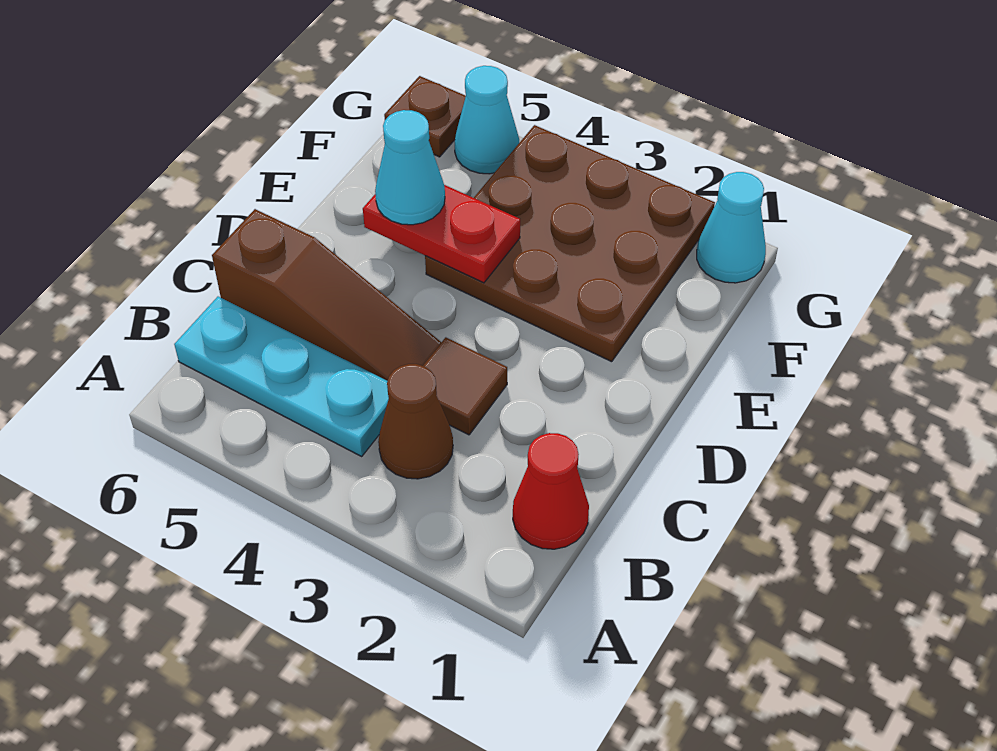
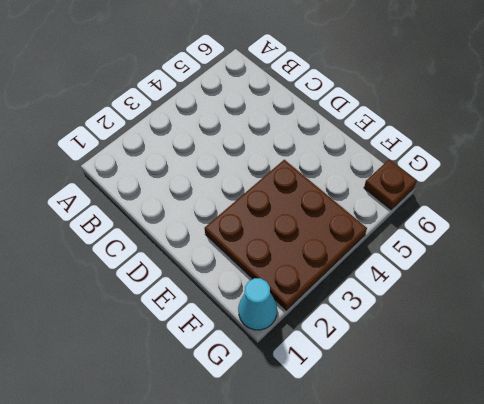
none -> red cone B1 level 1
none -> brown cone B3 level 1

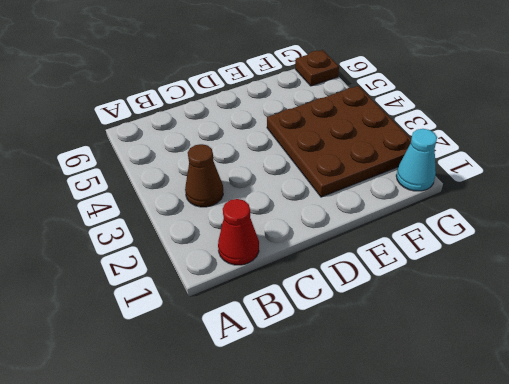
none -> cyan plate B4:B6 level 1
none -> brown tile C3 level 1

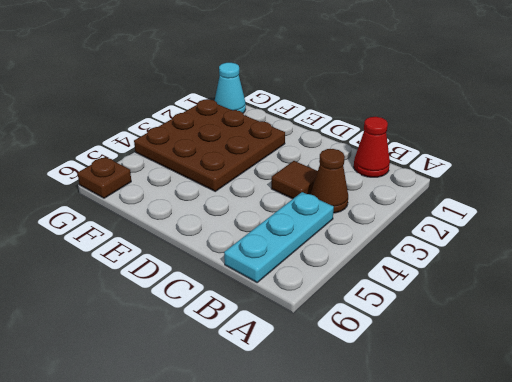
none -> brown slope C4:C6 level 1 top 6
none -> cyan cone G5 level 1

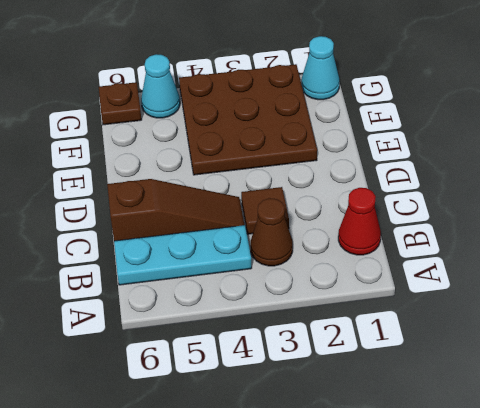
none -> red plate E4:E5 level 2
none -> cyan cone E5 level 3

